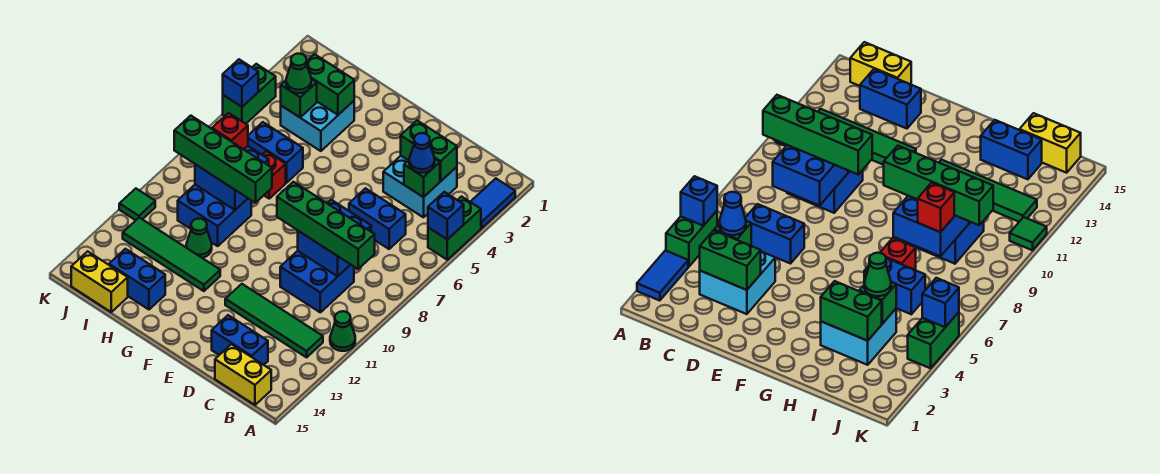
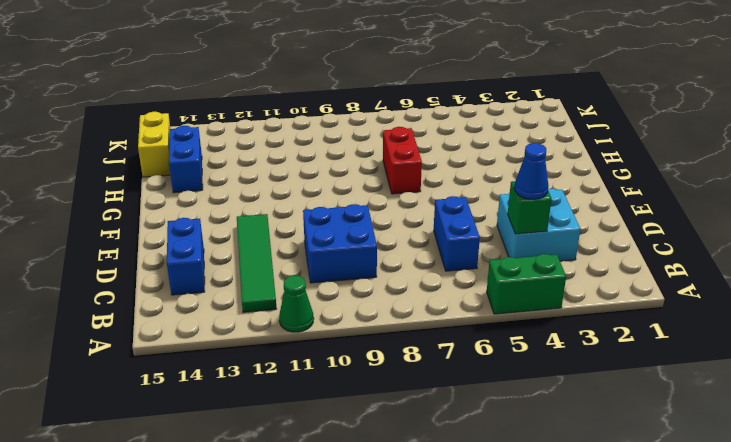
red brick G7:H7 level 1 -> red brick H7 level 1
none -> blue tile A2:A3 level 1
none -> yellow brick B15:C15 level 1
none -> green tile G12:J12 level 1
none -> cyan brick H3:I4 level 1

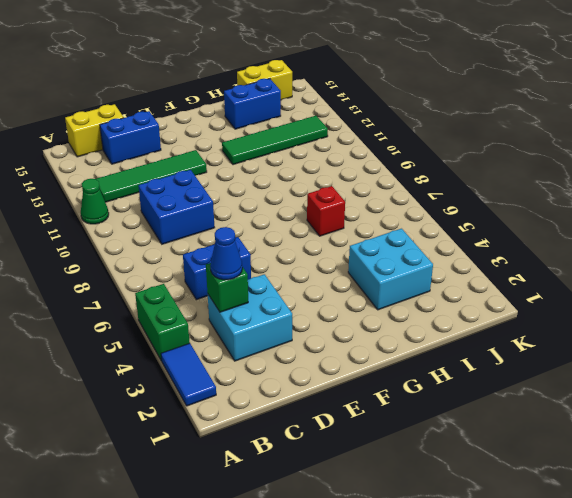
none -> blue brick H6:I6 level 1
none -> blue brick H9:I10 level 1
none -> green cone H11 level 1
none -> green brick K4:K5 level 1

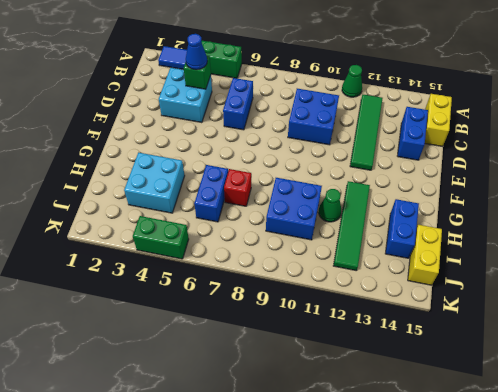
none -> green tile K11 level 1
none -> blue brick A5 level 2
none -> green brick C3:D3 level 2
none -> blue brick C8:D9 level 2

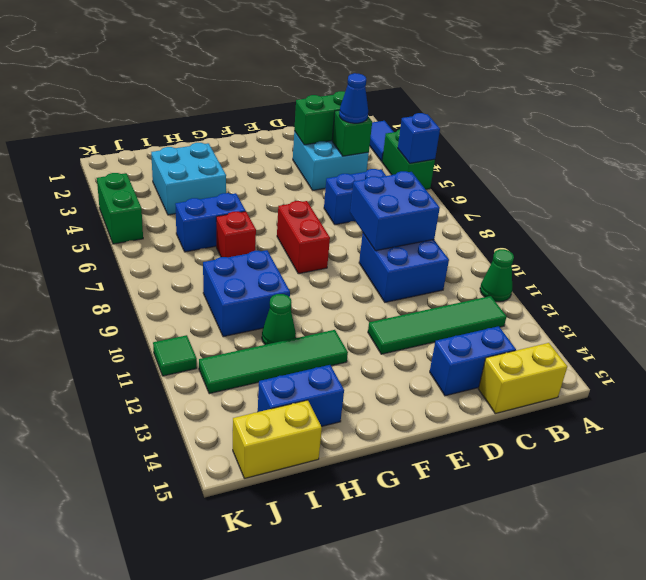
red brick F7:F8 level 1 -> none
none -> green brick H3:I3 level 2
none -> blue brick H8:I9 level 2
none -> green brick I4 level 2
none -> blue brick K5 level 2

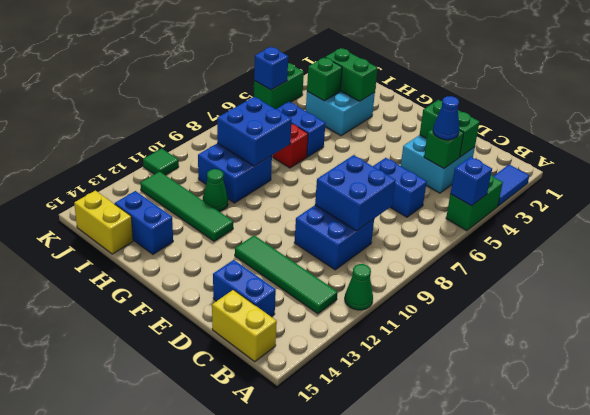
none -> green brick B9:E9 level 3
none -> green brick G9:J9 level 3
none -> green cone I4 level 3
none -> red brick I8 level 3

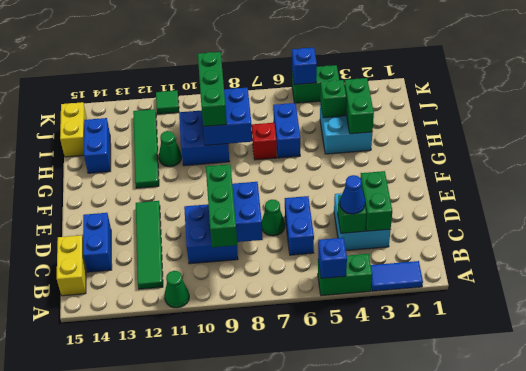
green brick B9:D9 level 3 -> green brick B9:E9 level 3
green cone D7 level 1 -> green cone I4 level 3
green brick H9:J9 level 3 -> green brick G9:J9 level 3
none -> red brick I8 level 3

